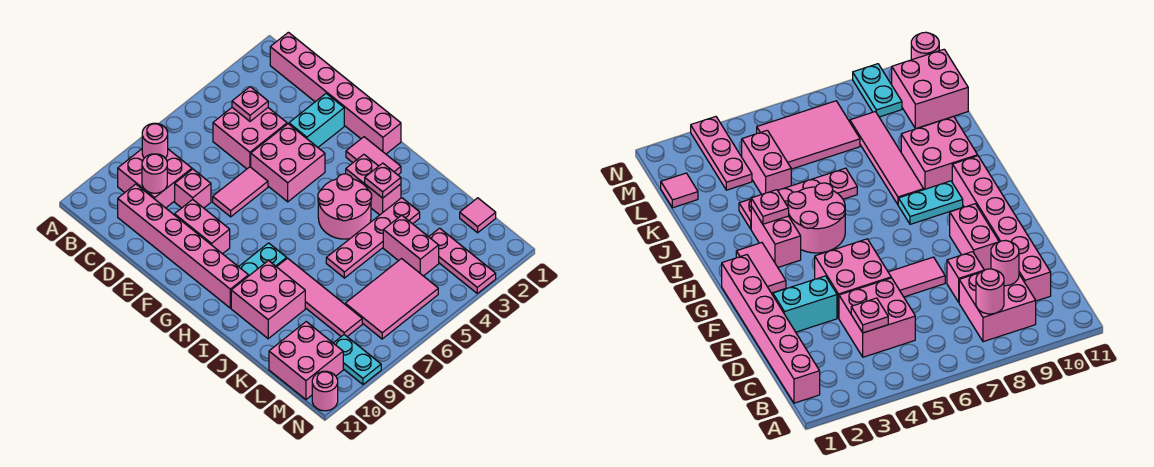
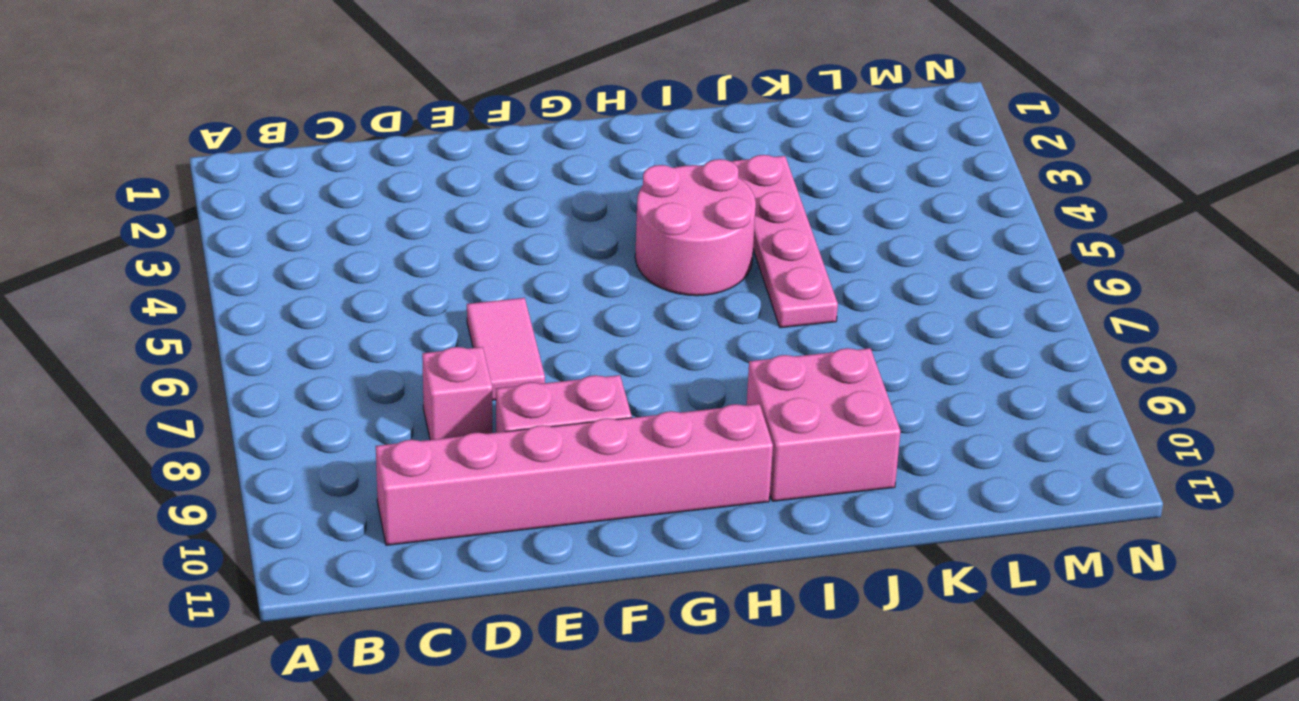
none -> pink brick B1:G1 level 1
none -> pink brick B8:C9 level 1
none -> pink brick C4:D5 level 1

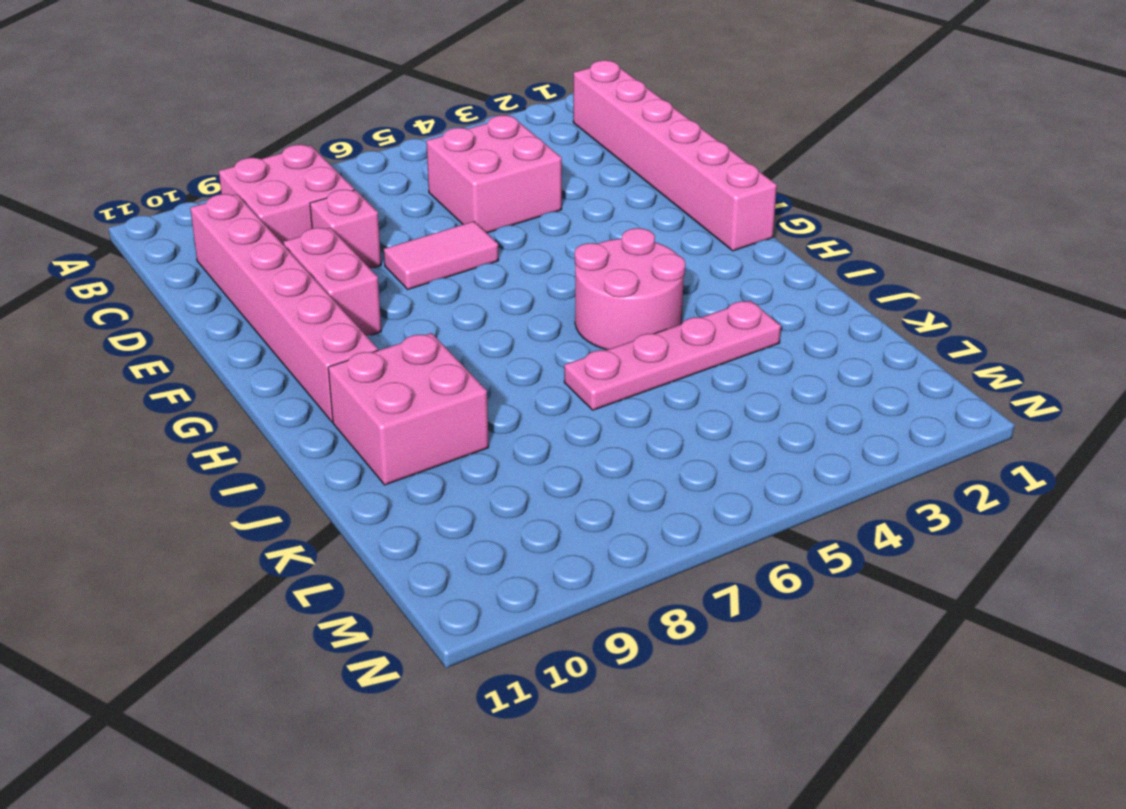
none -> cyan brick E2:E3 level 1
none -> pink brick E4:F5 level 1
none -> pink tile G2:H2 level 1

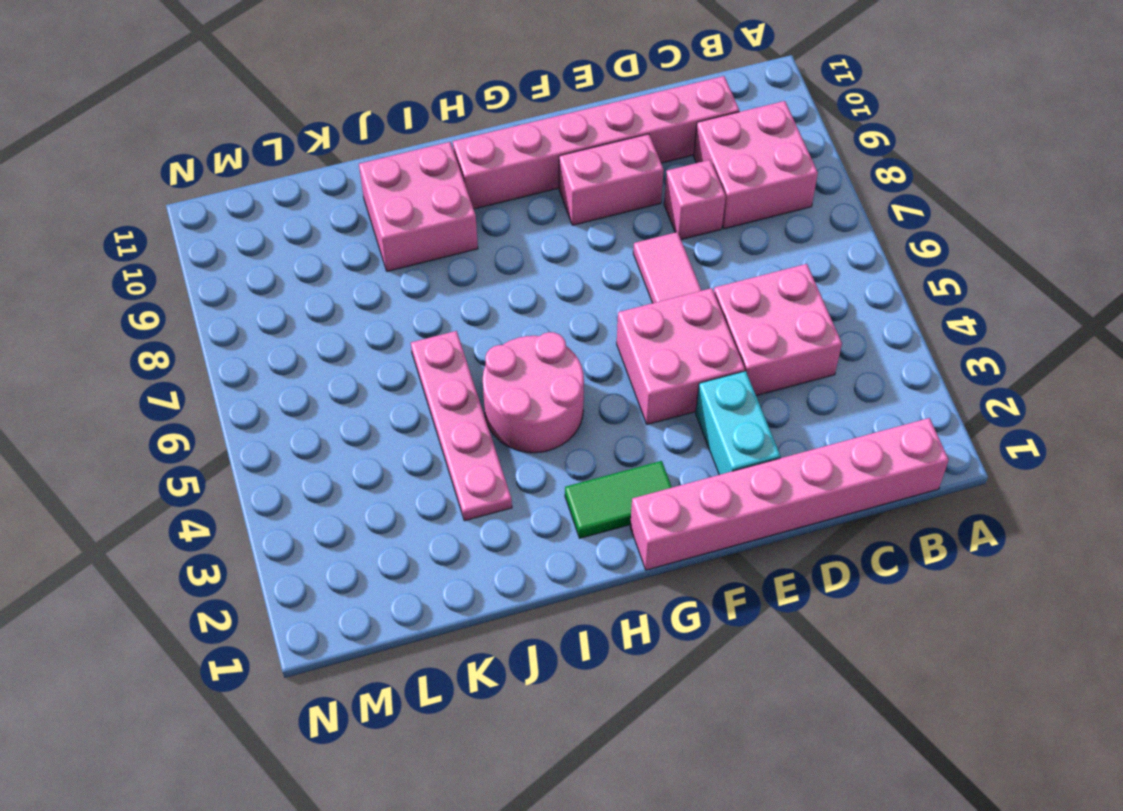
green tile G2:H2 level 1 -> pink tile G2:H2 level 1
none -> pink brick H3:I3 level 1
none -> cyan plate H8:H9 level 1
none -> pink tile I8:L8 level 1

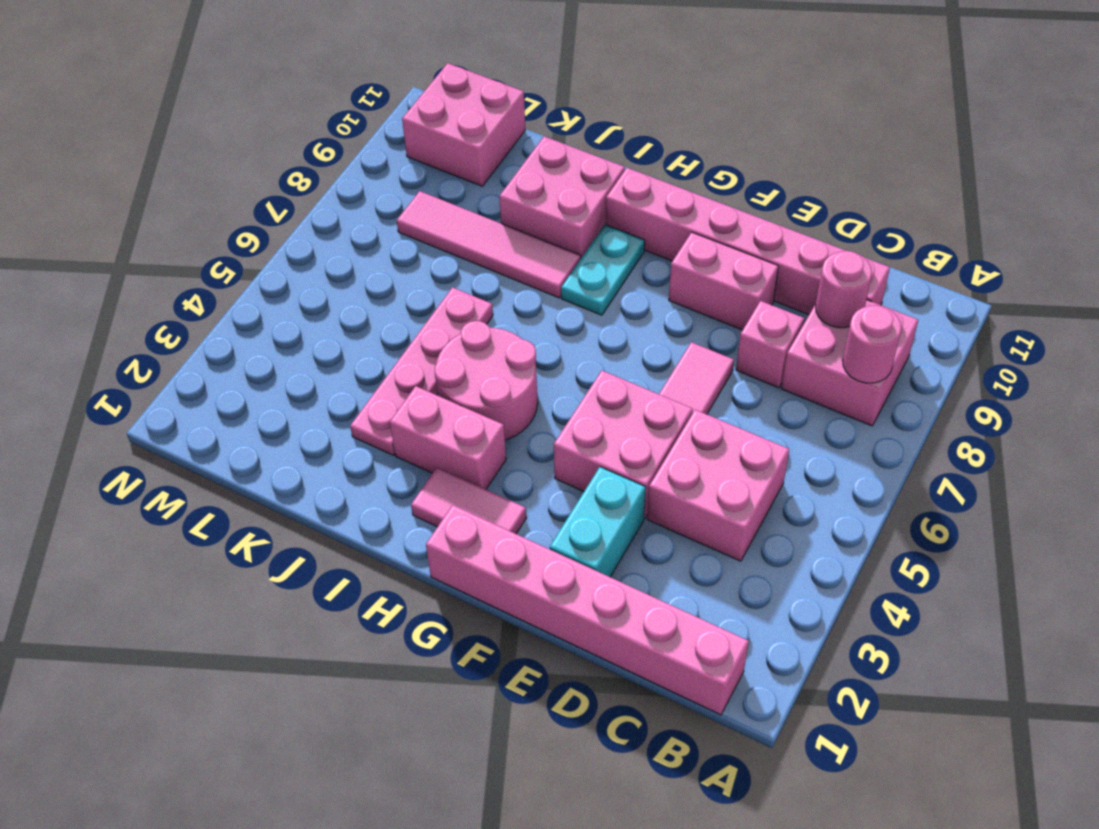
none -> pink brick K4:L4 level 1
none -> pink tile L1 level 1
none -> pink plate L3:N3 level 1

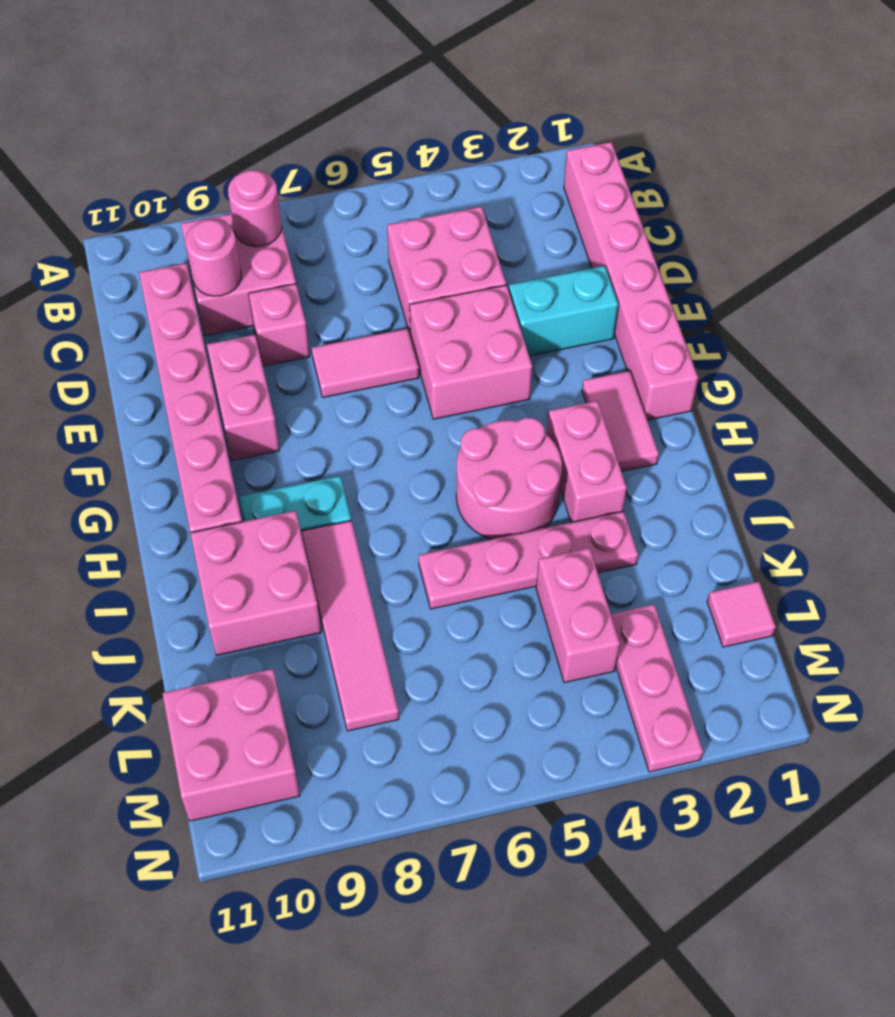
none -> pink tile L5:M7 level 1
none -> cyan plate M9:N9 level 1
none -> pink round brick N11 level 1

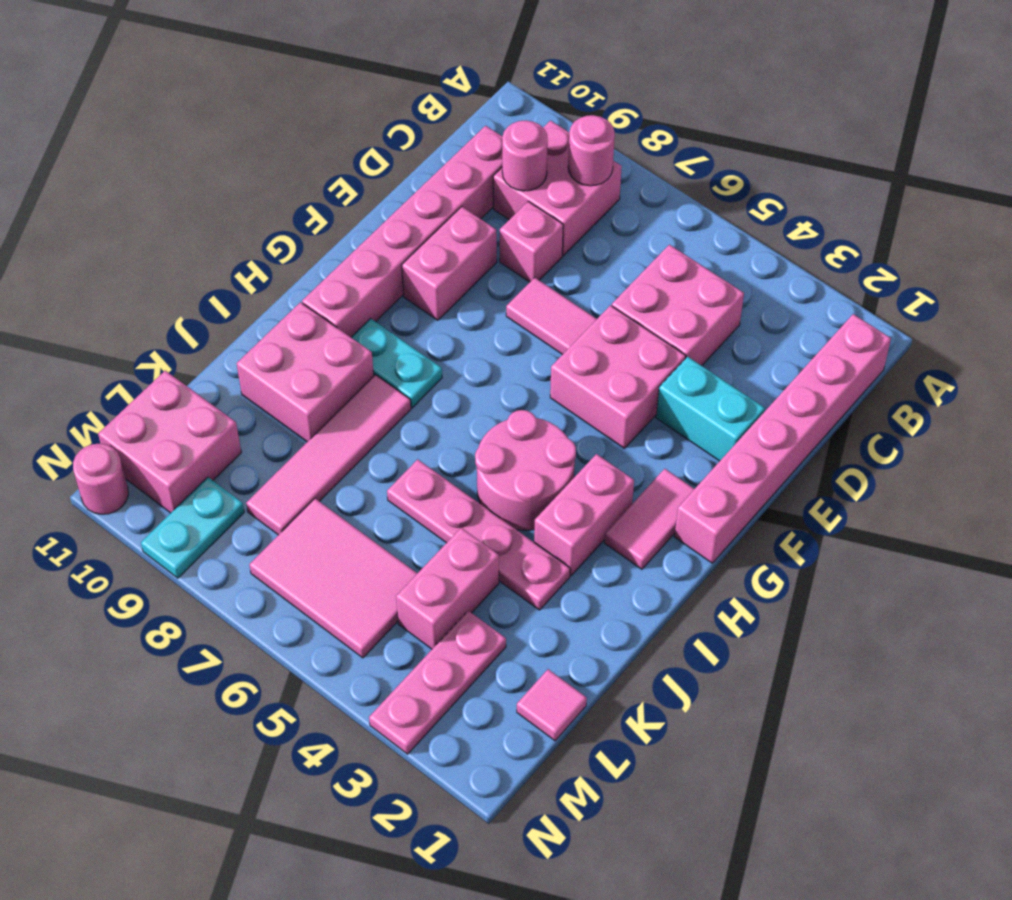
none -> pink plate C4 level 2
none -> pink plate I3 level 2

